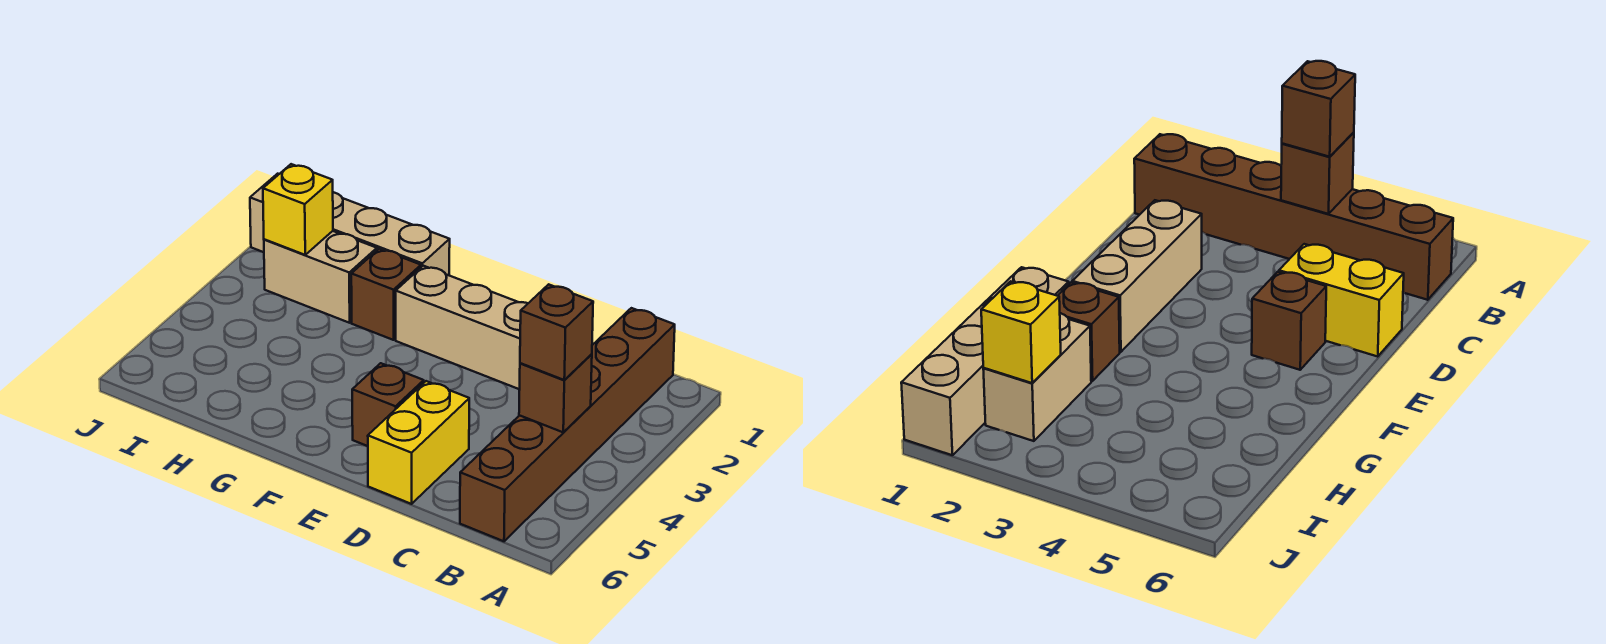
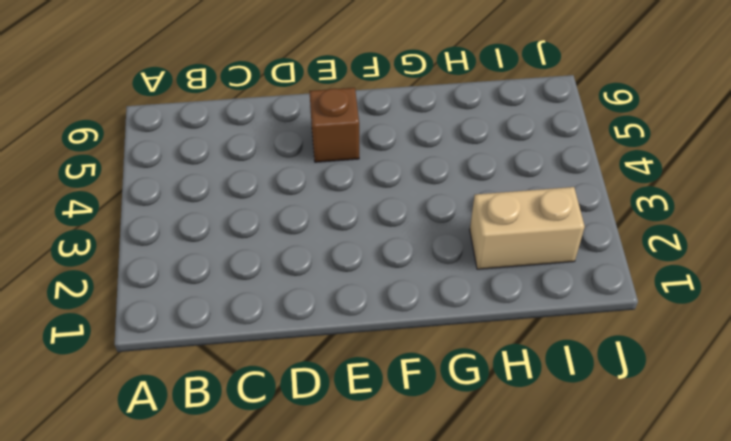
none -> brown brick B1:B6 level 1
none -> tan brick D2:F2 level 1

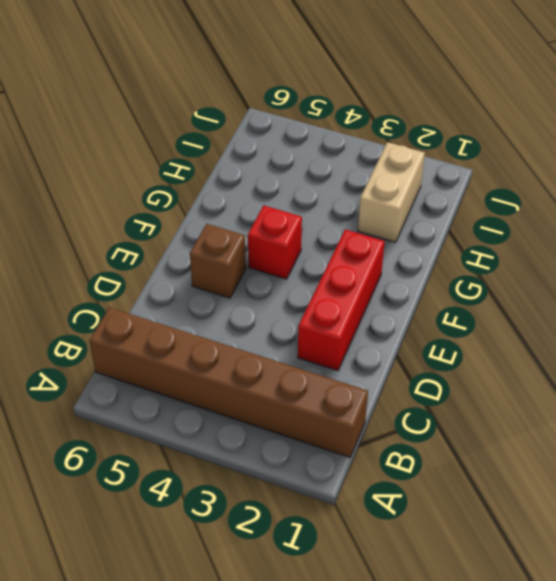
red brick D2:F2 level 1 -> tan brick D2:F2 level 1
red brick F4 level 1 -> none
none -> yellow brick D5:D6 level 1
none -> tan brick G1:J1 level 1

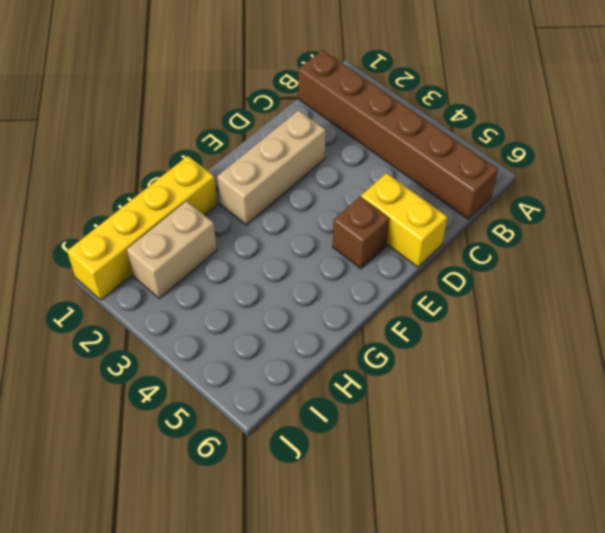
yellow brick G1:J1 level 1 -> tan brick G1:J1 level 1
none -> brown brick G2 level 1
none -> brown brick B4 level 2

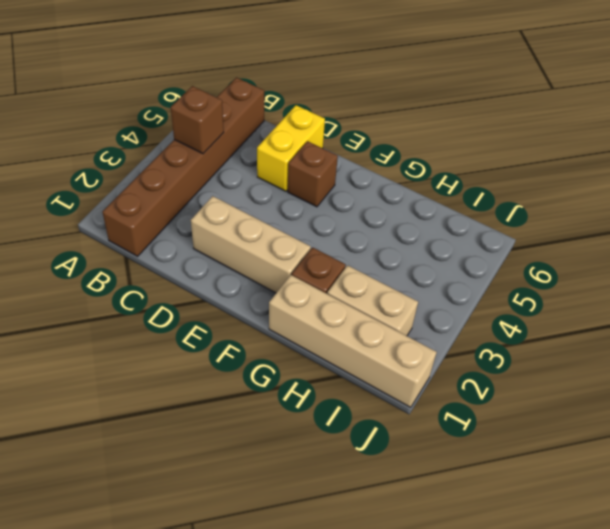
none -> yellow brick I2 level 2
none -> brown brick B4 level 3

